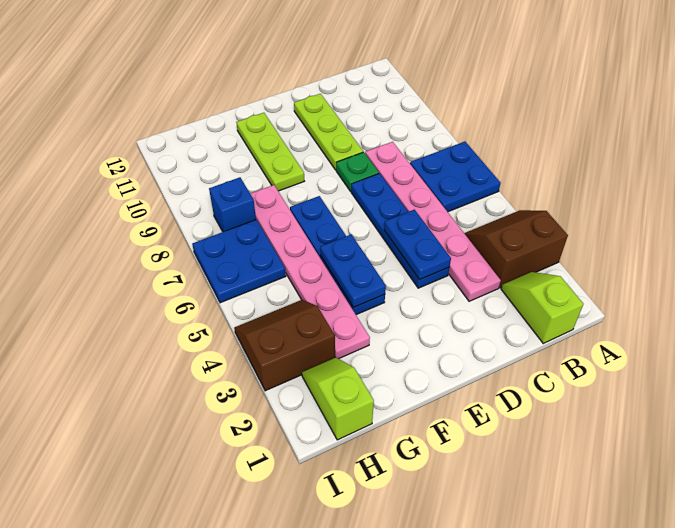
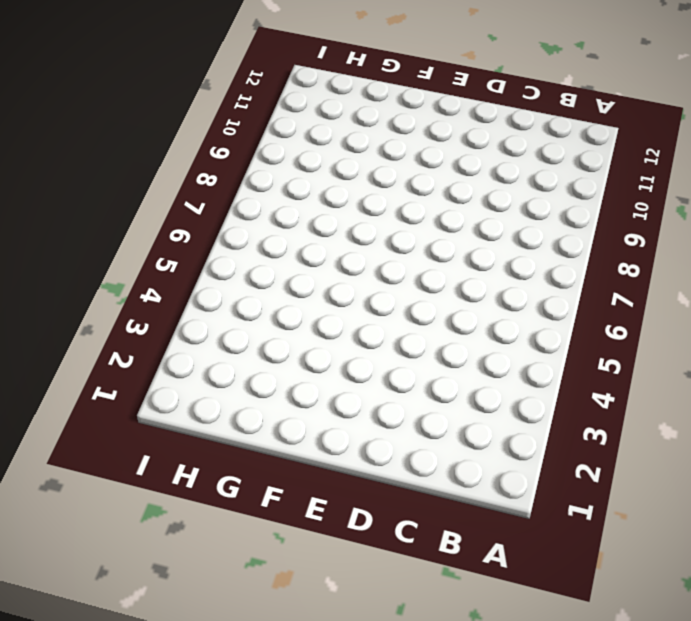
none -> brown slope A3:B4 level 1 top 3
none -> blue plate A6:B7 level 1
none -> lime slope B1:B2 level 1 top 1

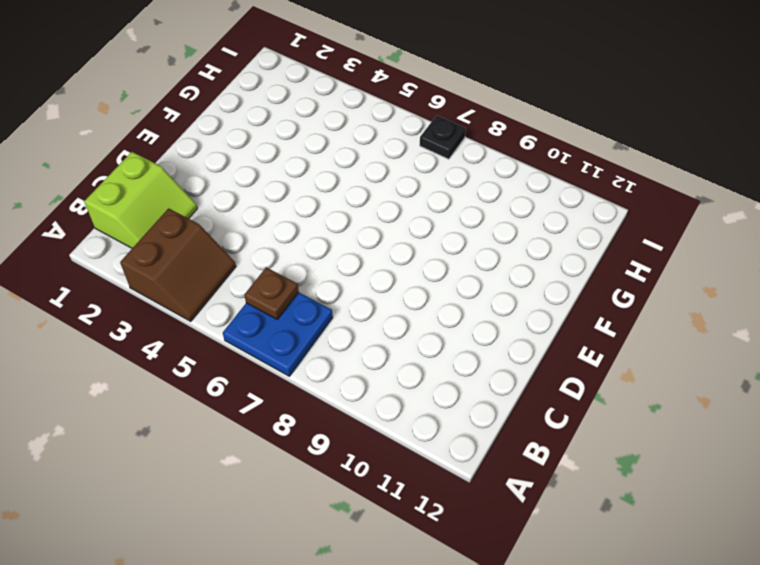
lime slope B1:C2 level 1 top 1 -> lime slope B1:B2 level 1 top 1
brown plate B6 level 2 -> none
black plate I7 level 1 -> blue plate H6:I7 level 1
none -> pink plate C3:C8 level 1
none -> blue plate D4:D7 level 1
none -> green plate D8 level 1

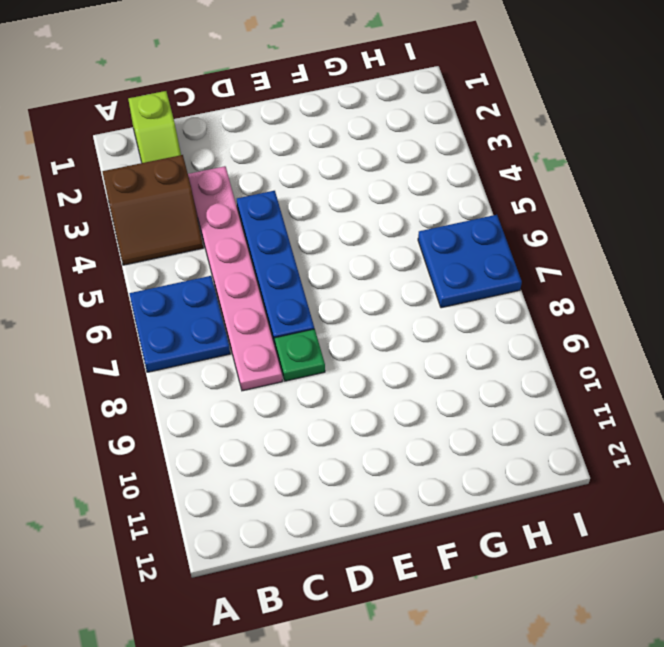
none -> lime plate D9:D11 level 1
none -> blue plate F4:F7 level 1
none -> lime plate F9:F11 level 1

